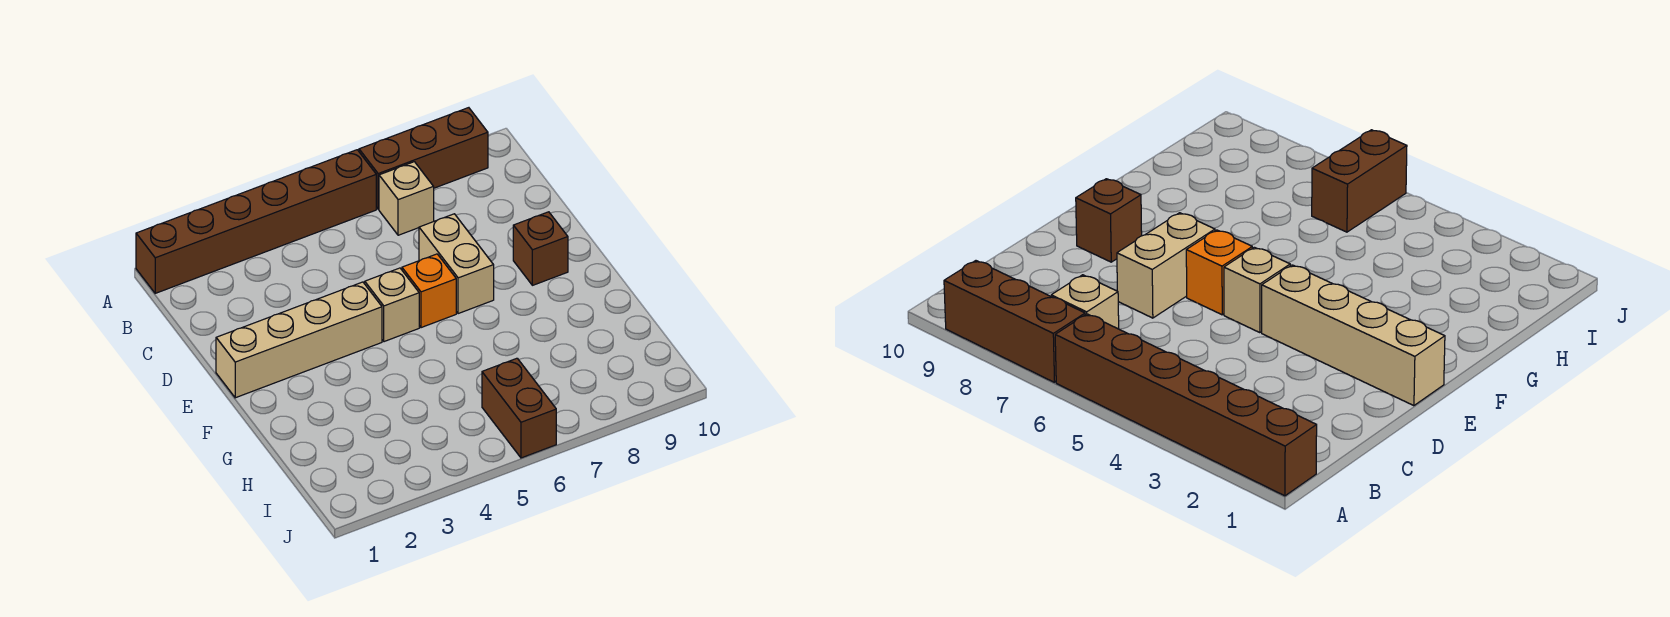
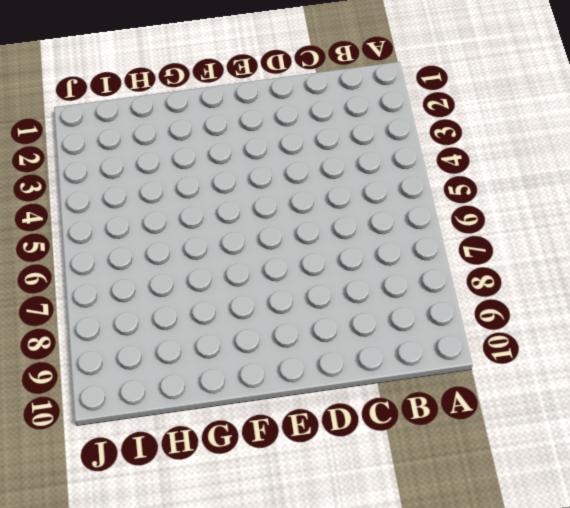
none -> brown brick A1:A6 level 1
none -> brown brick A7:A9 level 1

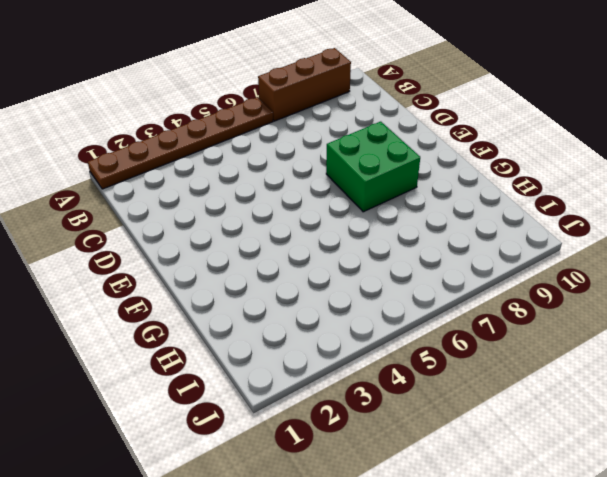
brown plate A1:A6 level 1 -> brown brick A1:A6 level 1
green brick E7:F8 level 1 -> tan brick D7:E7 level 1
none -> tan brick B7 level 1
none -> tan brick E1:E4 level 1

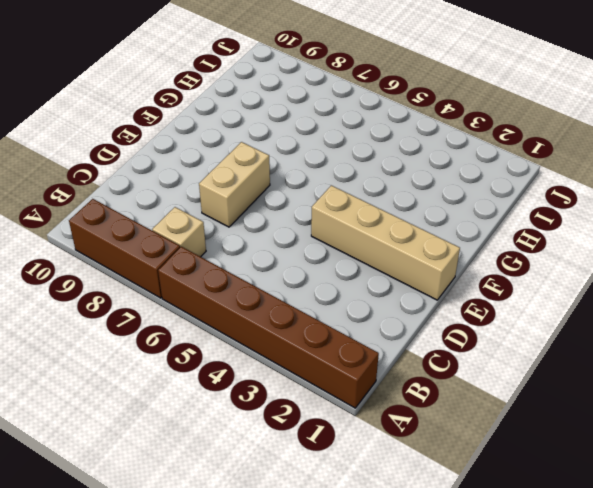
none -> tan brick E5 level 1
none -> orange brick E6 level 1

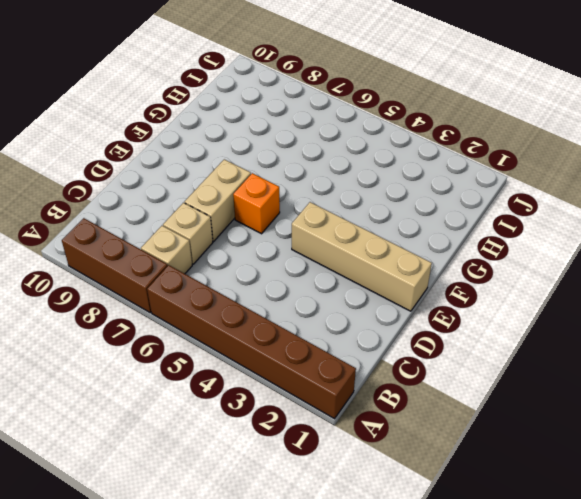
tan brick C7 level 1 -> tan brick E5 level 1
none -> brown brick E9 level 1
none -> brown brick I6:J6 level 1

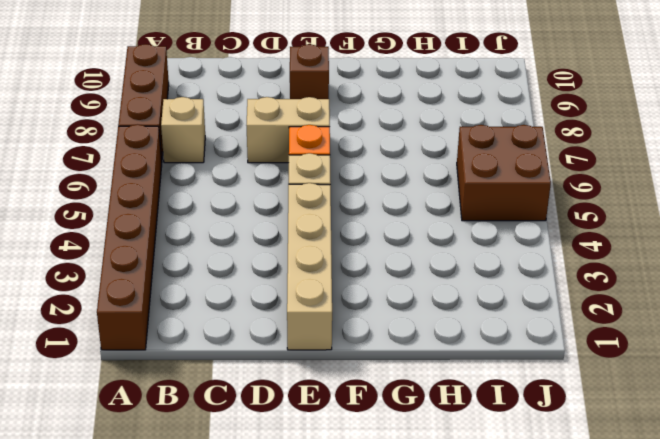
brown brick I5:J6 level 1 -> brown brick I6:J6 level 1

